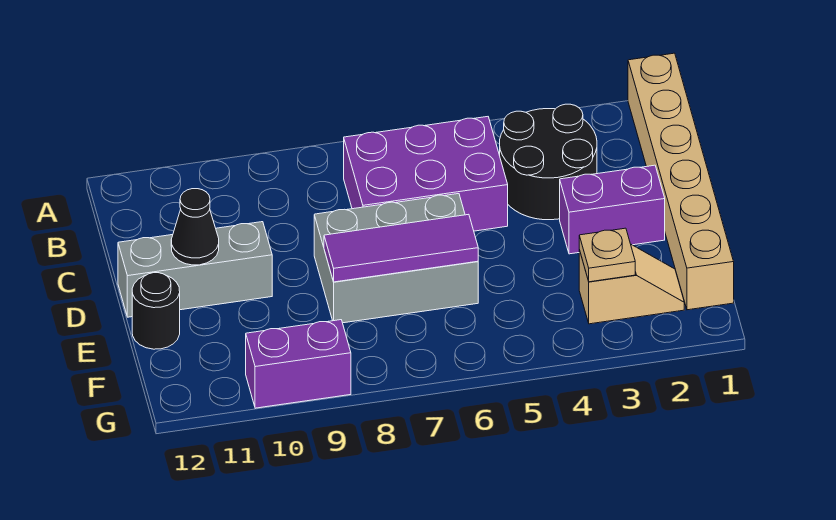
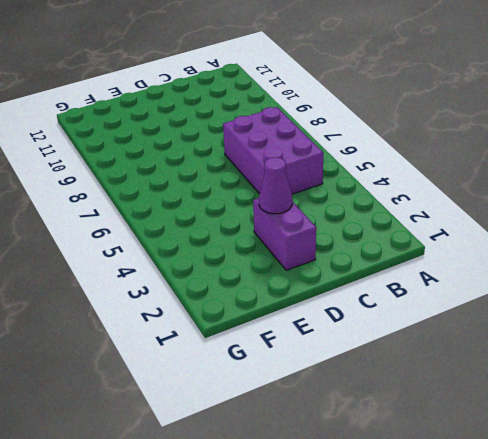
purple cone D3 level 2 -> none
none -> tan brick A1:F1 level 1
none -> black round brick B3:C4 level 1
none -> grey brick D6:E8 level 1

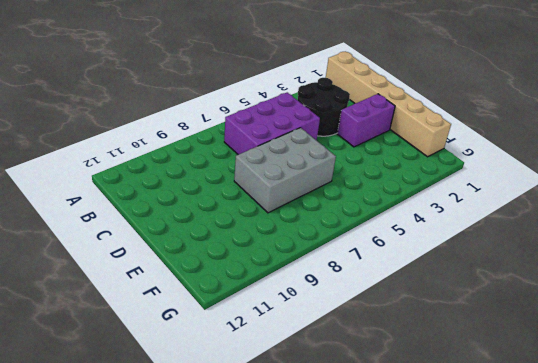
none -> grey brick D10:D12 level 1
none -> black round brick E12 level 1
none -> tan slope F2:F3 level 1 top 3

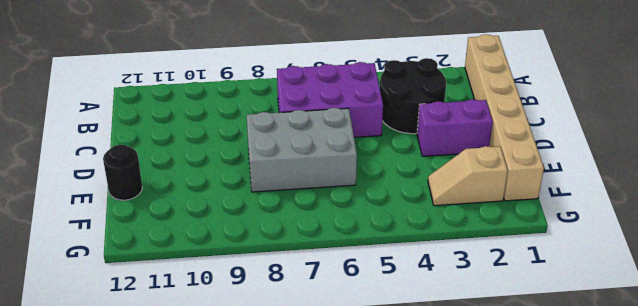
tan slope F2:F3 level 1 top 2 -> tan slope F2:F3 level 1 top 3
none -> grey brick D10:D12 level 1
none -> purple brick G9:G10 level 1
none -> black cone D11 level 2

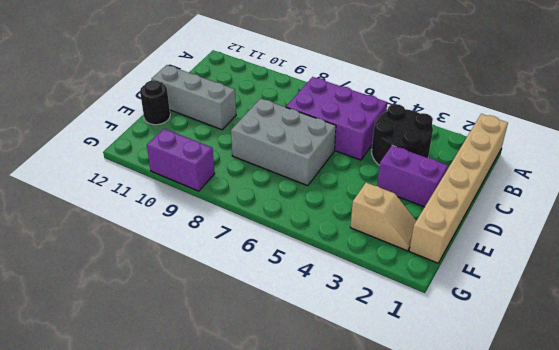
none -> black cone D11 level 2
none -> purple tile E6:E8 level 2
none -> tan plate F3 level 2

